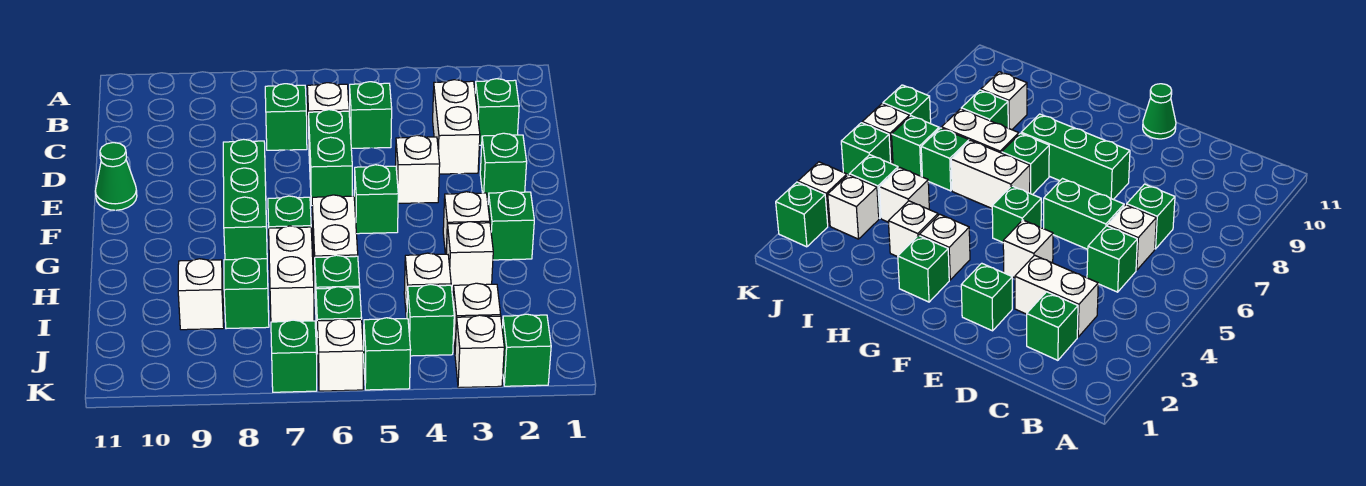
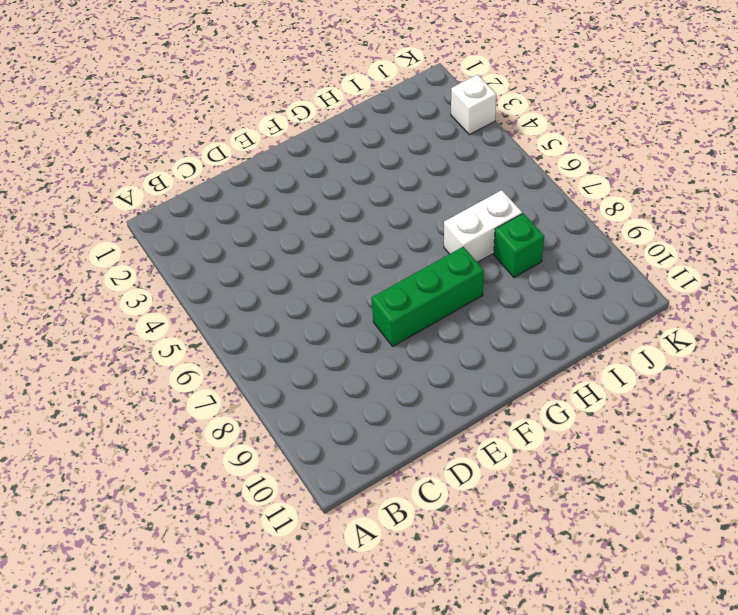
none -> green brick C2 level 1
none -> white brick C3:D3 level 1
none -> green brick C5 level 1

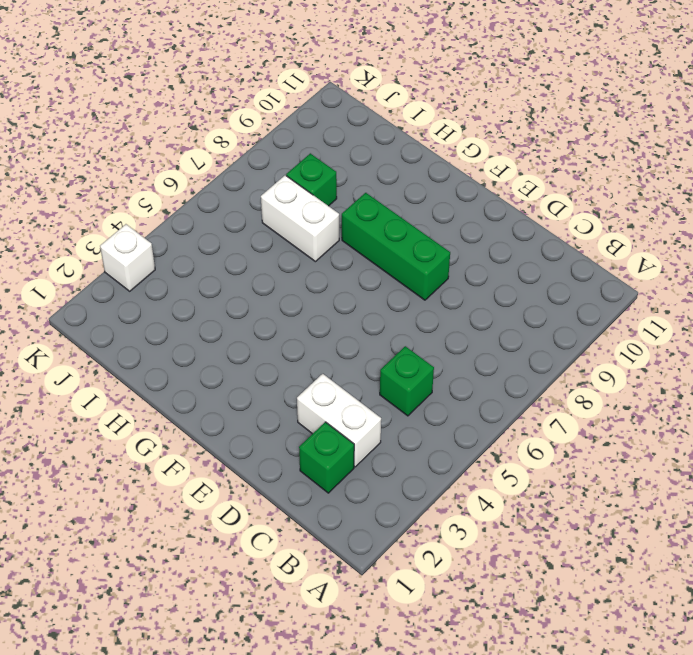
none -> white brick C6 level 1
none -> green brick C7 level 1
none -> green brick D6:E6 level 1

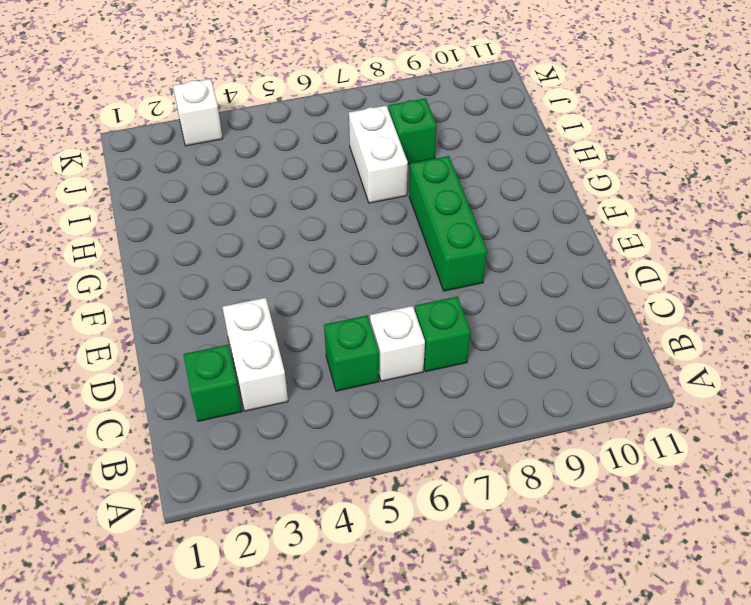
none -> green brick D6:E6 level 1
none -> green brick E2 level 1
none -> white brick E4 level 1

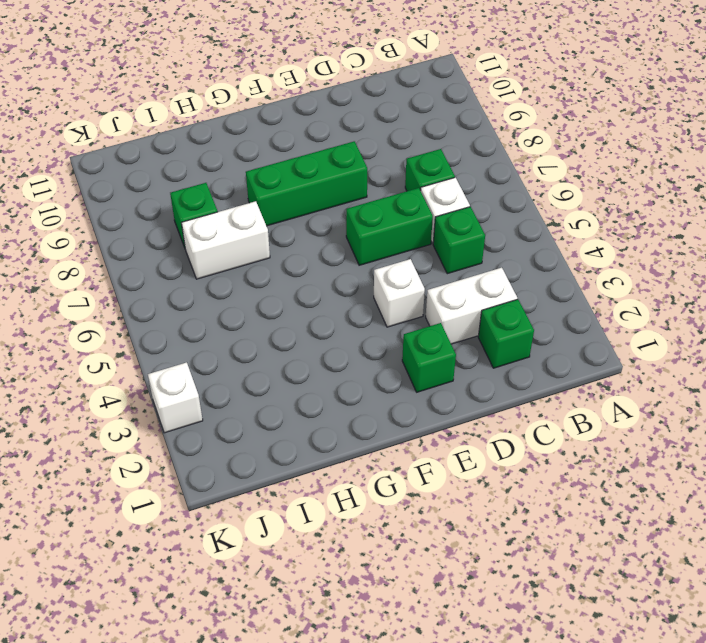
none -> green cone E11 level 1
none -> green brick F5 level 1
none -> green brick G2 level 1

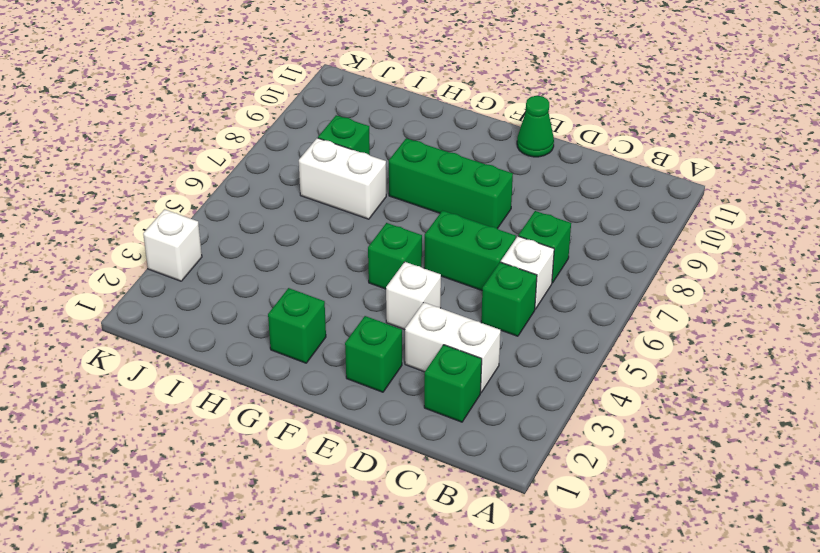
none -> white brick G3 level 1
none -> white brick G6:H6 level 1
none -> green brick G7 level 1

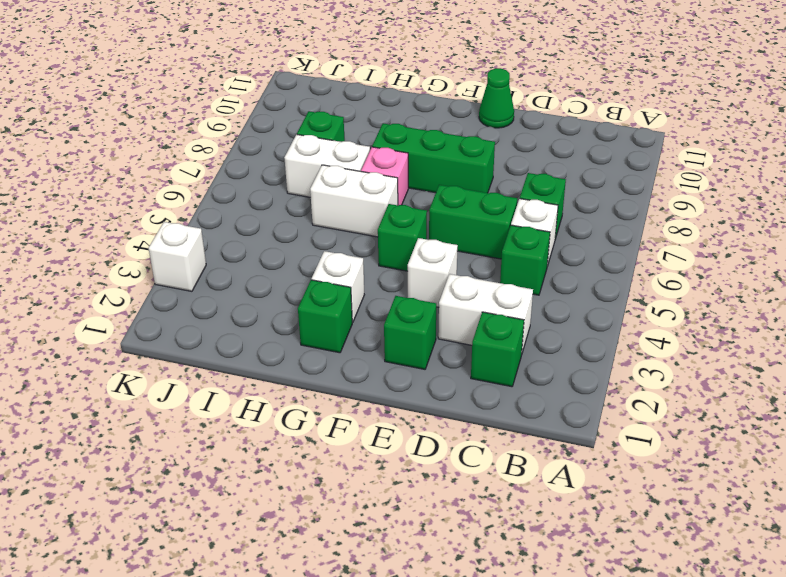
pink brick G7 level 1 -> green brick G7 level 1
none -> white brick H3 level 1
none -> white brick I4 level 1
none -> green brick I6 level 1

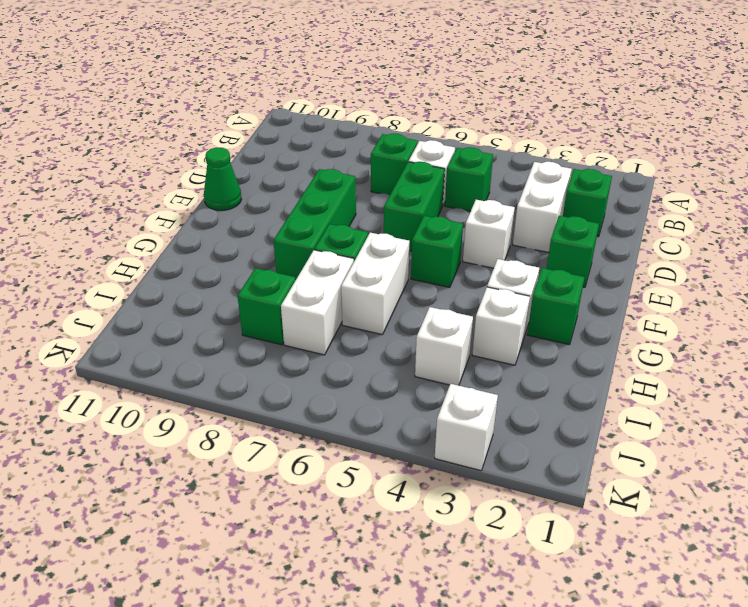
none -> green brick I6 level 1
none -> white brick I9 level 1
none -> white brick J3 level 1

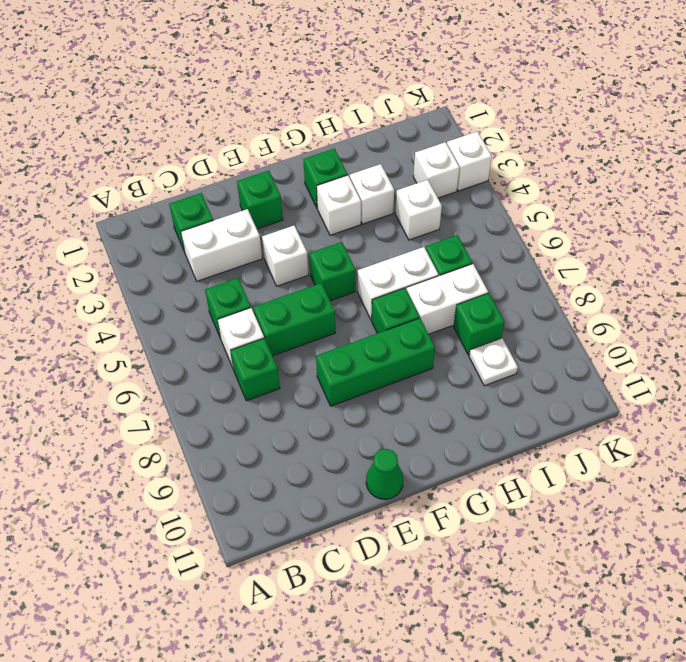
white plate I9 level 1 -> white brick I9 level 1
none -> green brick J4 level 1
none -> green brick J6 level 1
none -> green brick K2 level 1

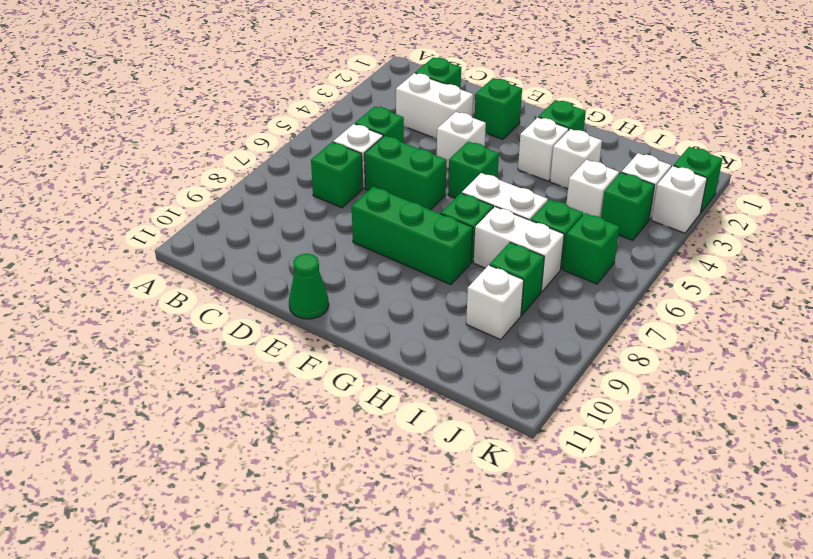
none -> green brick K5 level 1
none -> white brick K6 level 1
none -> green brick K7 level 1

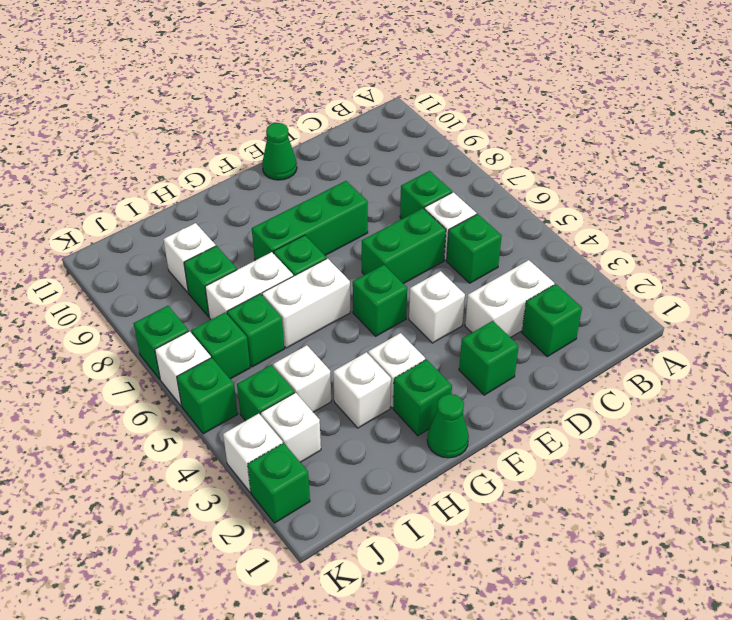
green cone G1 level 1 -> none

